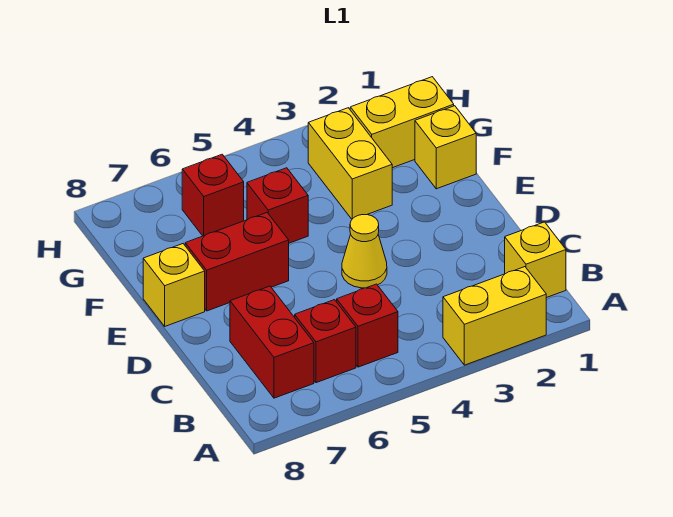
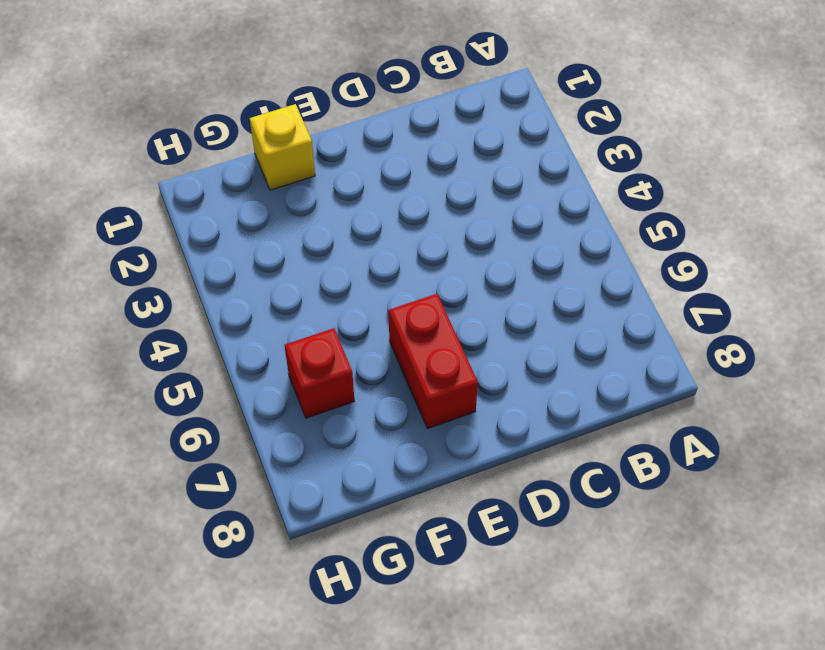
none -> yellow brick A2:A3 level 1
none -> yellow brick B1 level 1
none -> red brick B5 level 1

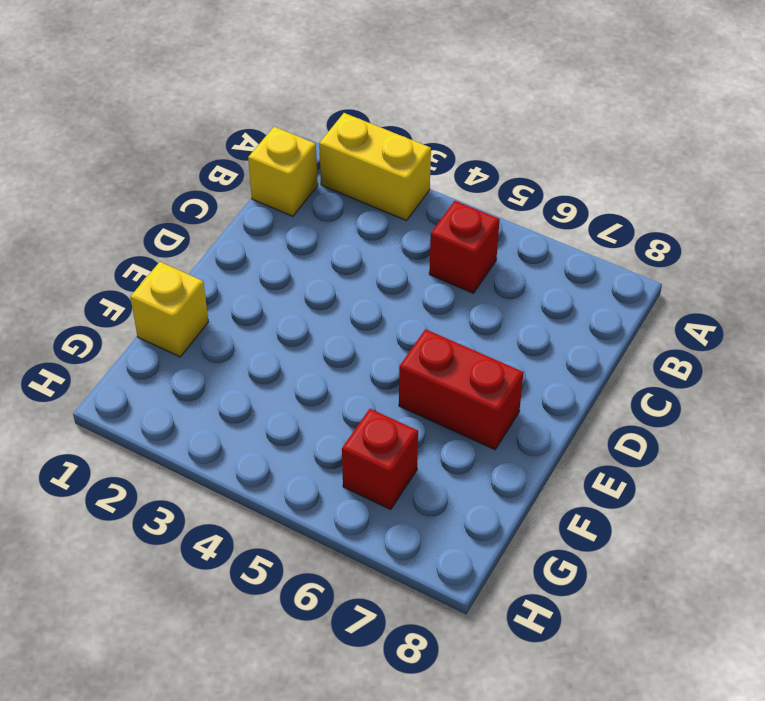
none -> red brick B6 level 1
none -> red brick B7:C7 level 1
none -> yellow cone D4 level 1

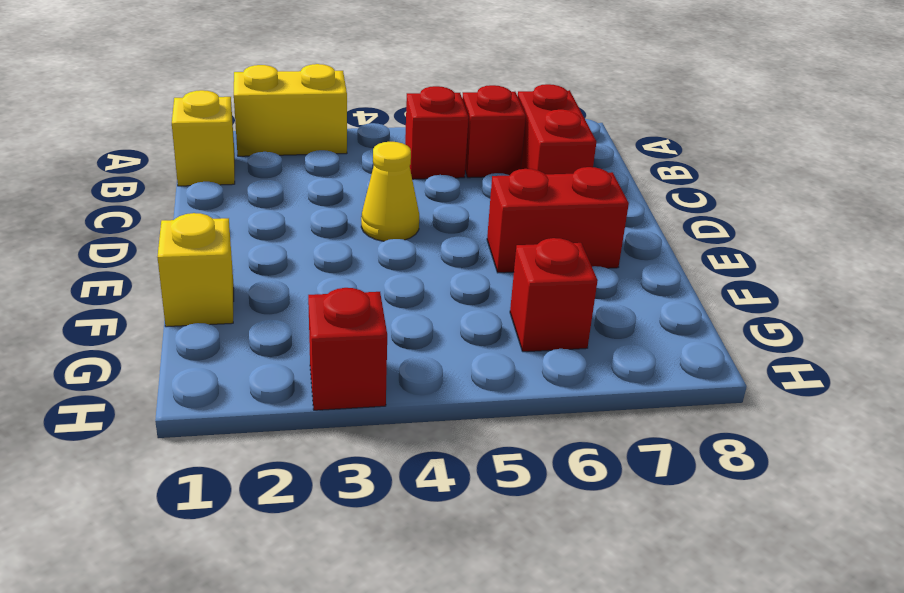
red brick H3 level 1 -> red brick F5 level 1
none -> yellow brick E8 level 1
none -> yellow brick F3:G3 level 1
none -> yellow brick G1:G2 level 1

